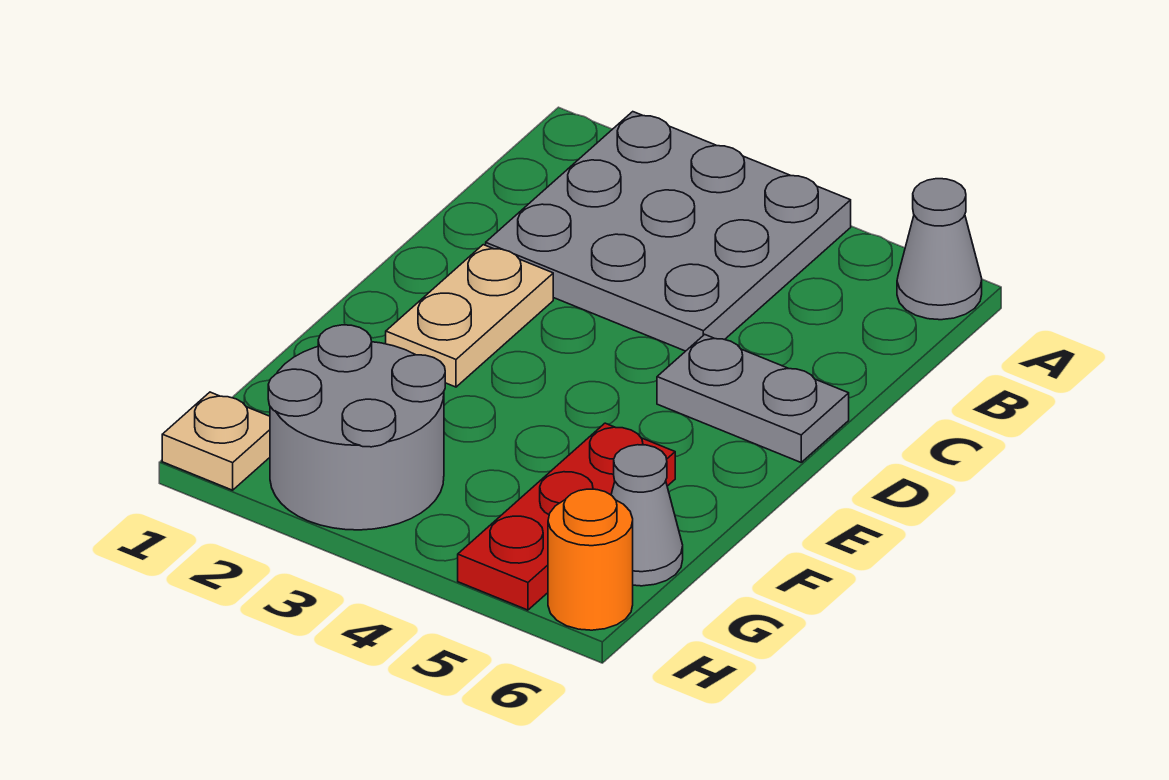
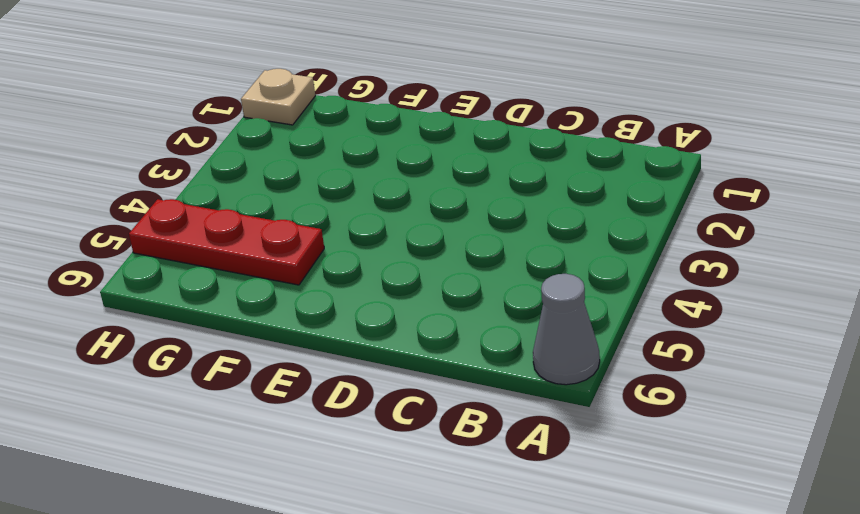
none -> grey plate A2:C4 level 1
none -> tan plate D2:E2 level 1

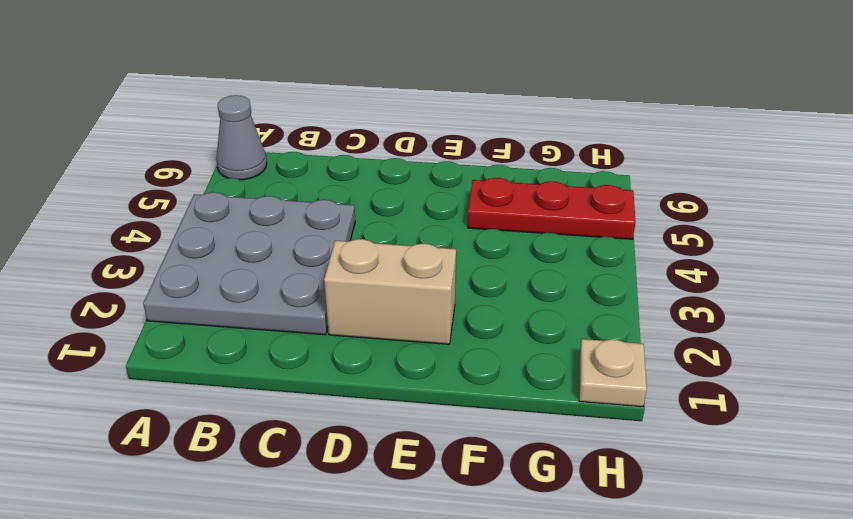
tan brick D2:E2 level 1 -> tan plate D2:E2 level 1
none -> grey plate D5:D6 level 1
none -> grey round brick G2:H3 level 1

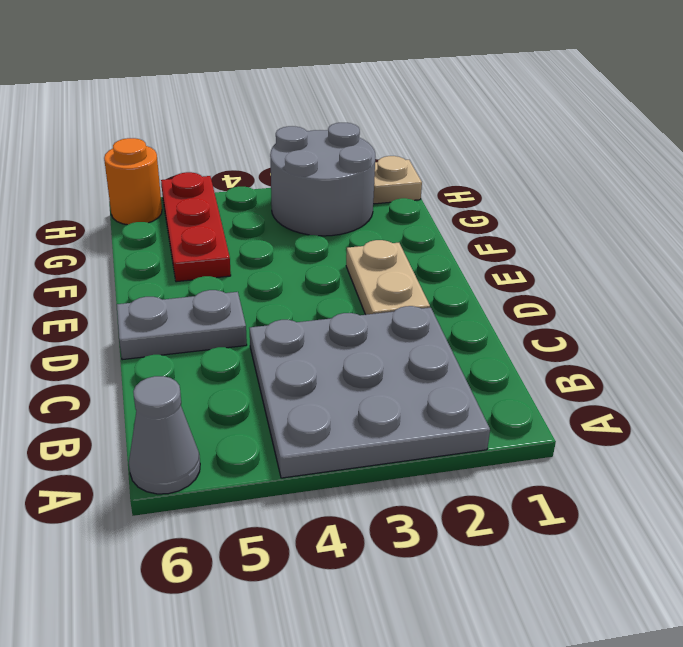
none -> grey cone G6 level 1

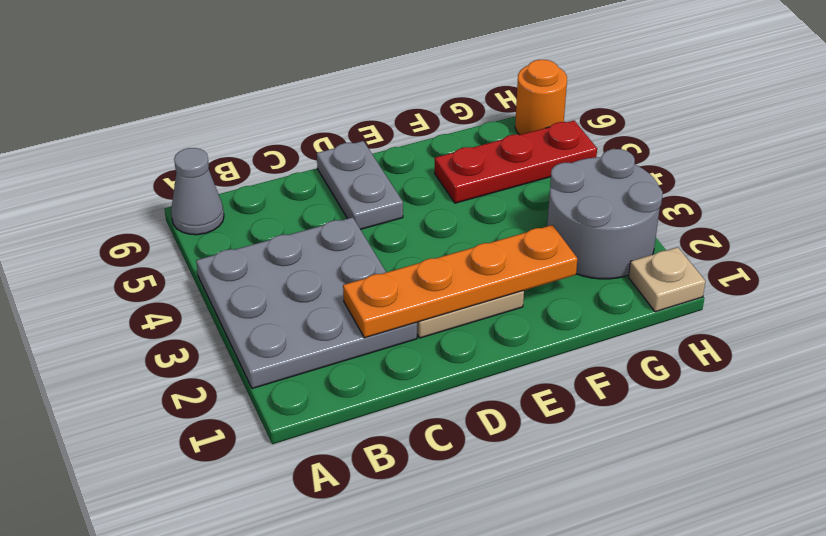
orange plate C2:F2 level 2 -> none
none -> grey cone G6 level 1

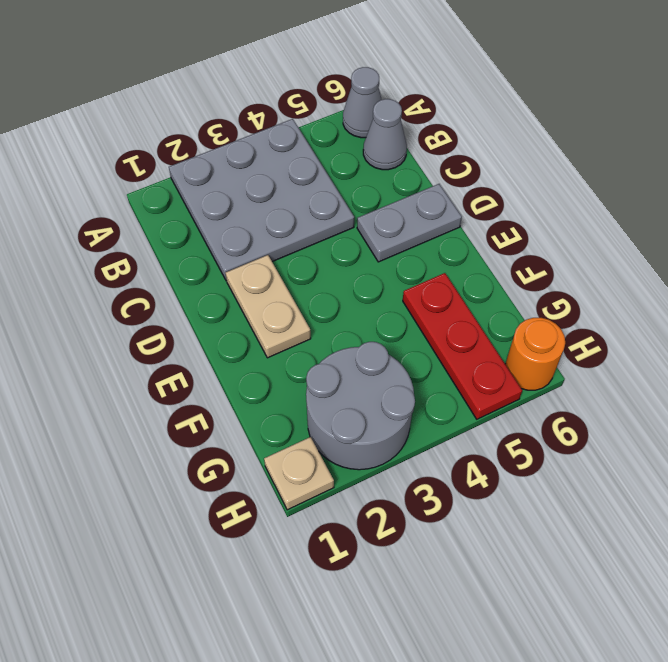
grey cone B6 level 1 -> grey cone G6 level 1

